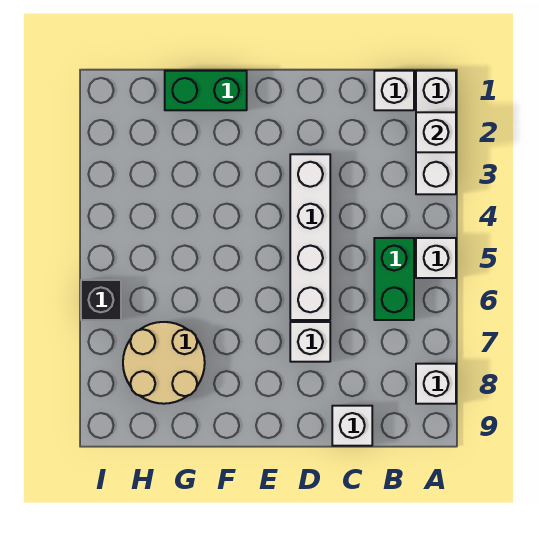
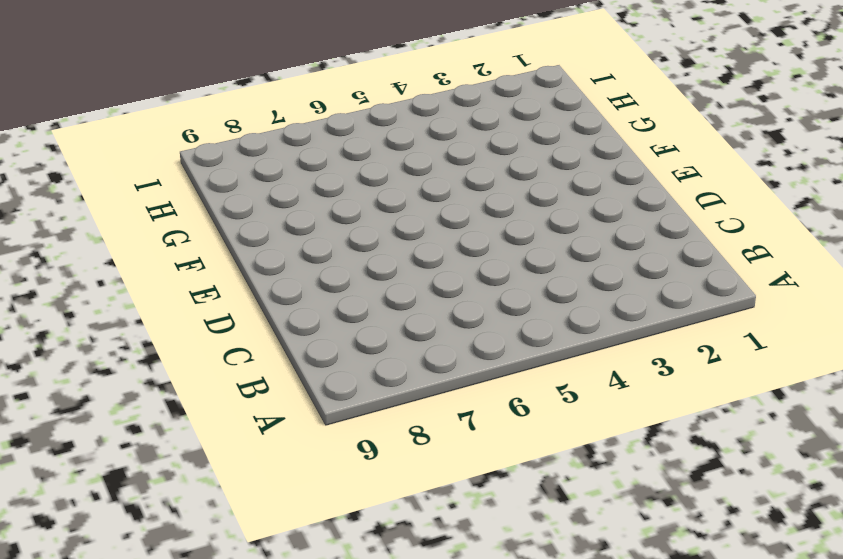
none -> white brick A1:A3 level 1
none -> white brick A5 level 1
none -> white brick A8 level 1

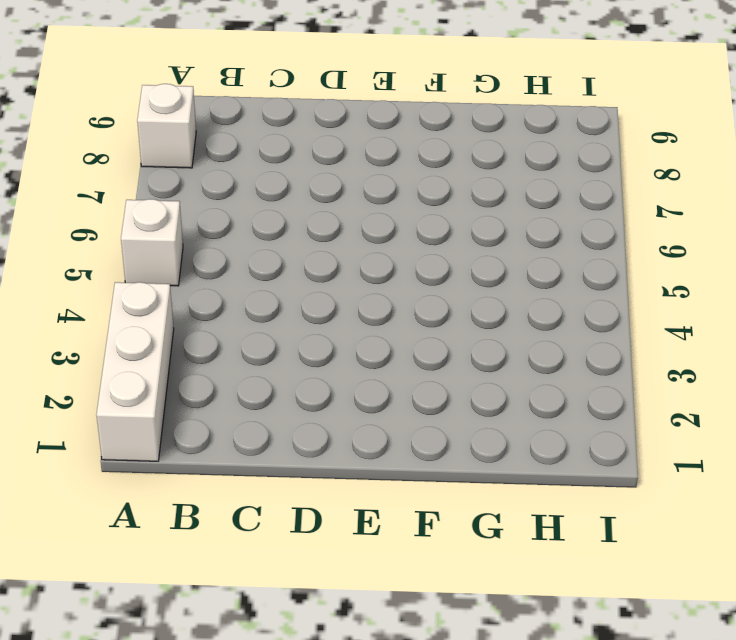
none -> white brick B1 level 1
none -> green brick B5:B6 level 1
none -> white brick C9 level 1

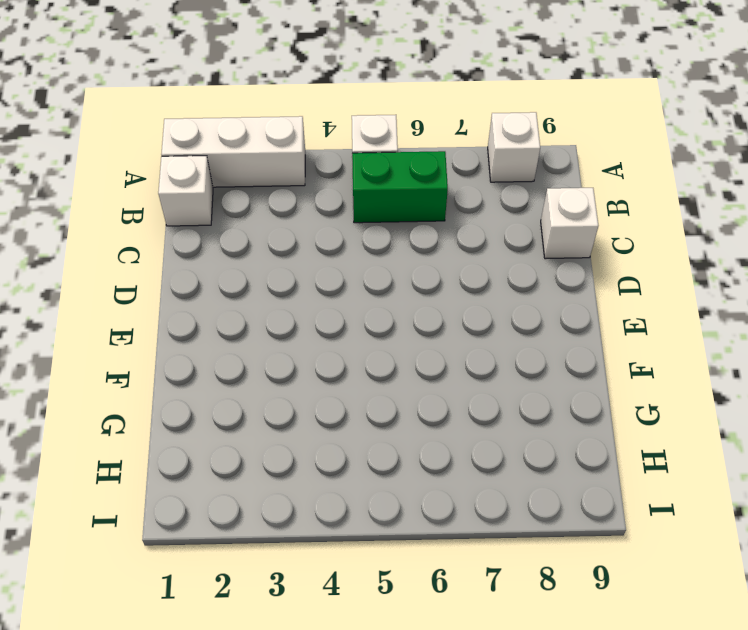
none -> white brick D3:D6 level 1
none -> white brick D7 level 1
none -> green brick F1:G1 level 1

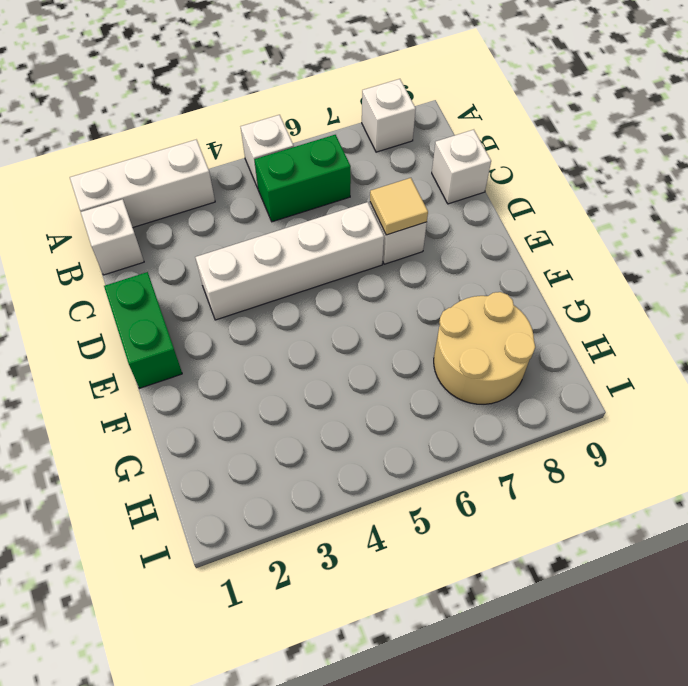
green brick D1:E1 level 1 -> green brick F1:G1 level 1
tan tile D7 level 2 -> none
none -> black brick I6 level 1
none -> white brick A2 level 2

